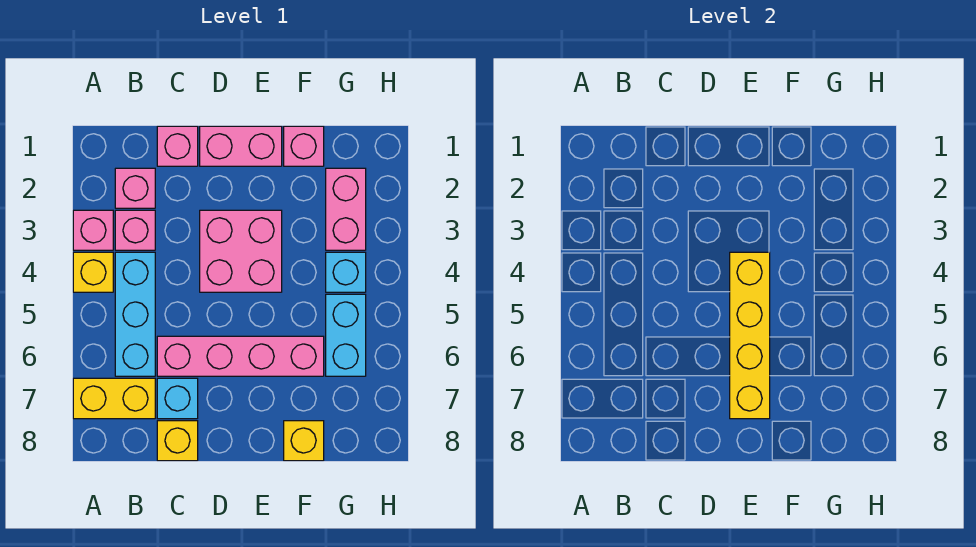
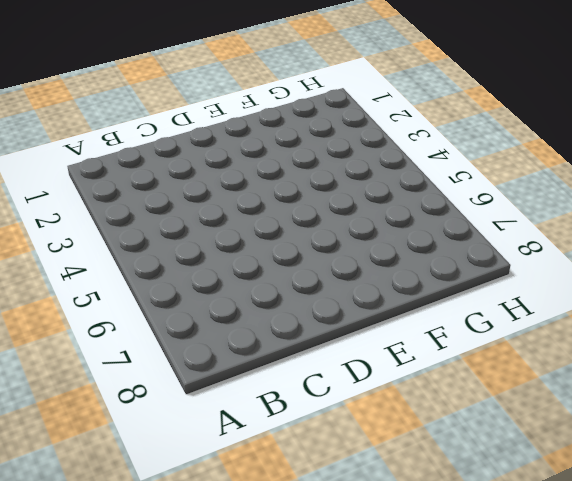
none -> pink brick A3 level 1
none -> yellow brick A4 level 1
none -> yellow brick A7:B7 level 1

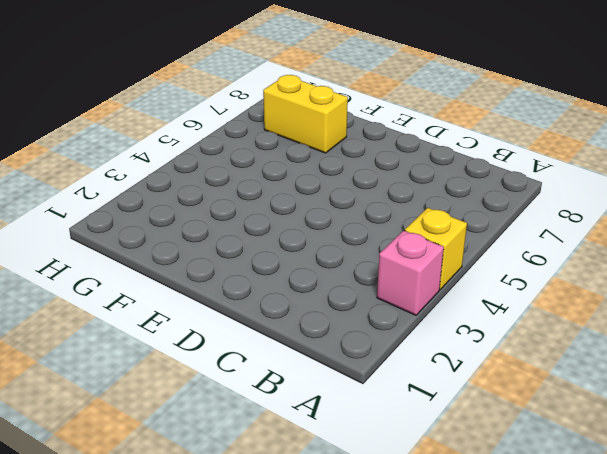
yellow brick F7:G7 level 1 -> yellow brick A7:B7 level 1
none -> pink brick B2 level 1
none -> pink brick B3 level 1
none -> cyan brick B4:B6 level 1

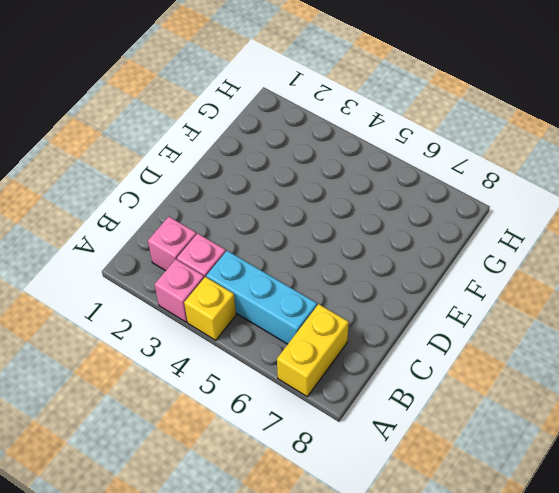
none -> pink brick C1 level 1
none -> pink brick C6:F6 level 1
none -> cyan brick C7 level 1

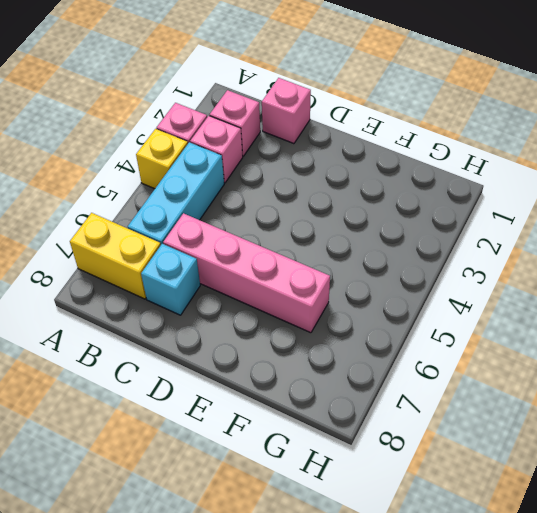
none -> yellow brick C8 level 1
none -> pink brick D1:E1 level 1
none -> pink brick D3:E4 level 1

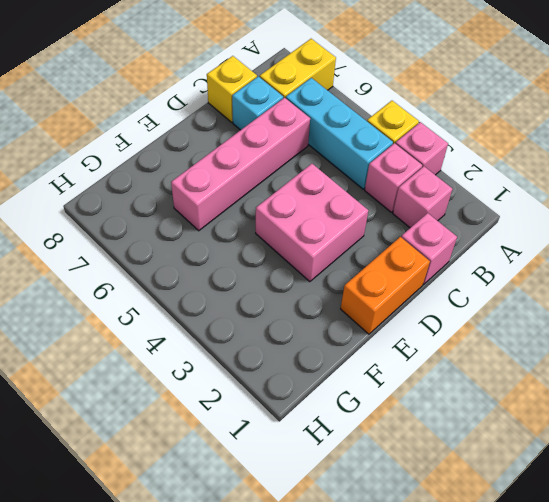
orange brick D1:E1 level 1 -> pink brick D1:E1 level 1
none -> pink brick F1 level 1
none -> yellow brick F8 level 1
none -> pink brick G2:G3 level 1

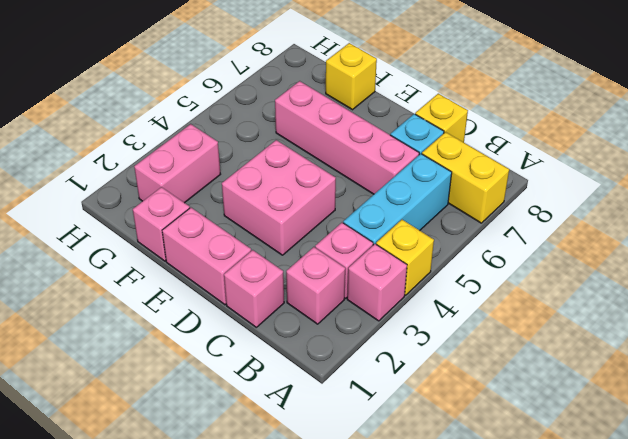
none -> cyan brick G4 level 1
none -> cyan brick G5:G6 level 1
none -> yellow brick E4:E7 level 2

